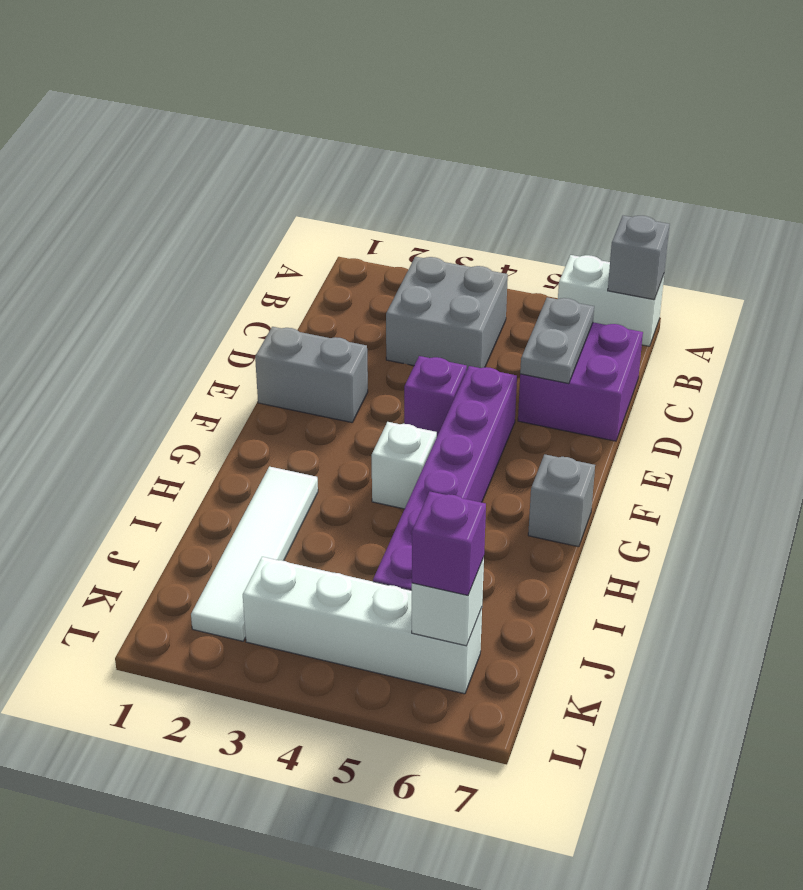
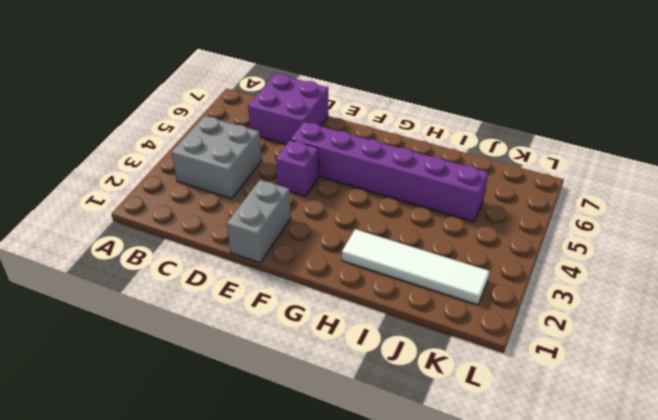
none -> white brick A6:A7 level 1
none -> white brick G4 level 1
none -> grey brick G7 level 1

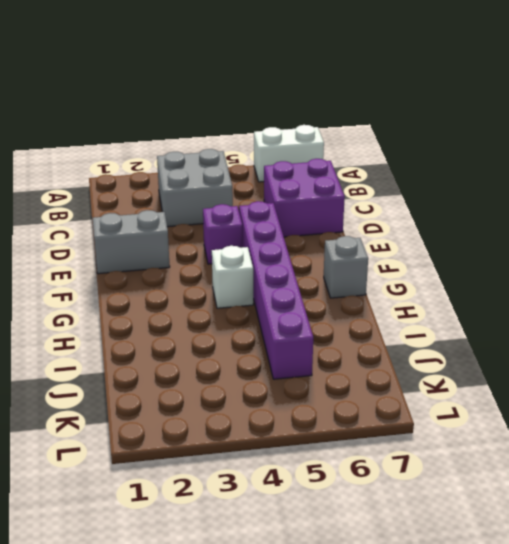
none -> white tile H2:K2 level 1
none -> white brick K3:K6 level 1
none -> grey brick A7 level 2

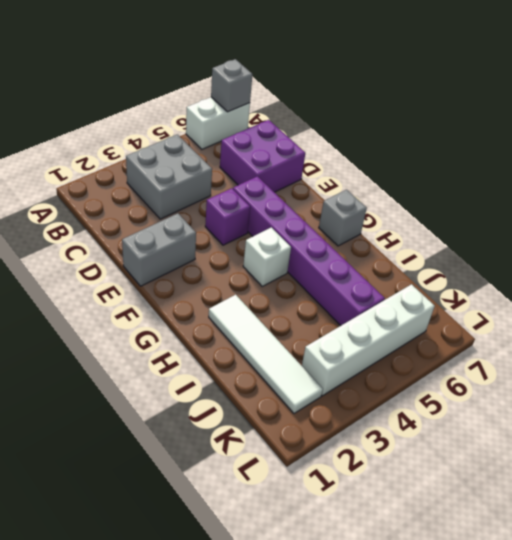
none -> grey plate C6:D6 level 2
none -> white brick K6 level 2
none -> purple brick K6 level 3

